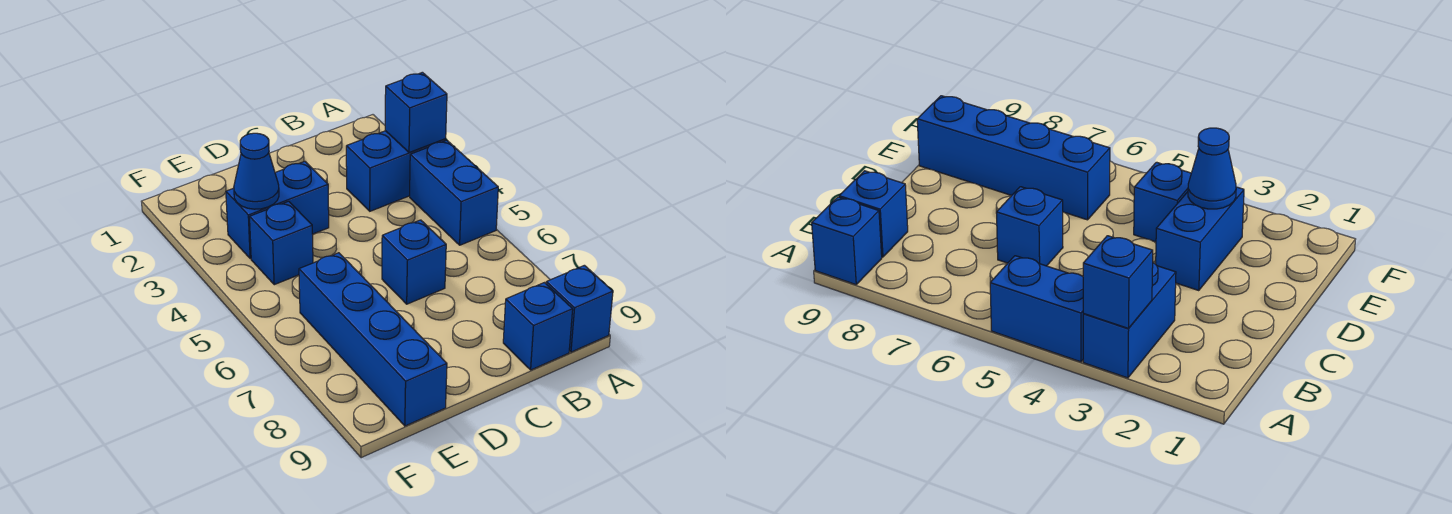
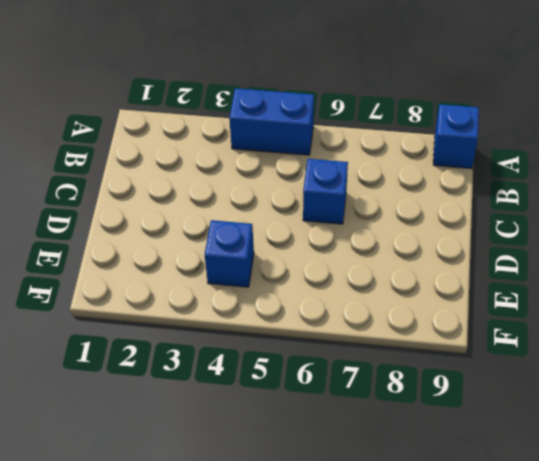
none -> blue brick A3:B3 level 1
none -> blue brick B9 level 1

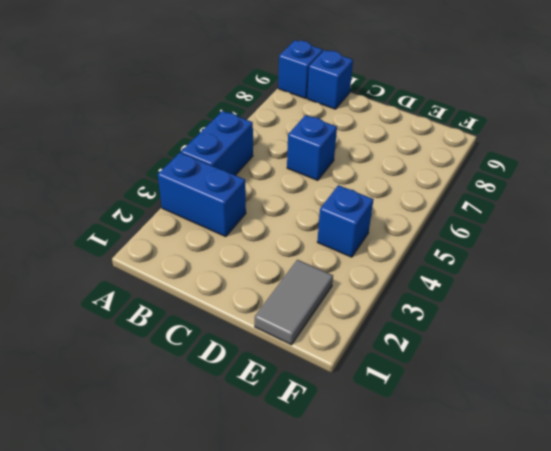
grey tile E1:E2 level 1 -> none
none -> blue brick D3:E3 level 1
none -> blue brick E6:E9 level 1

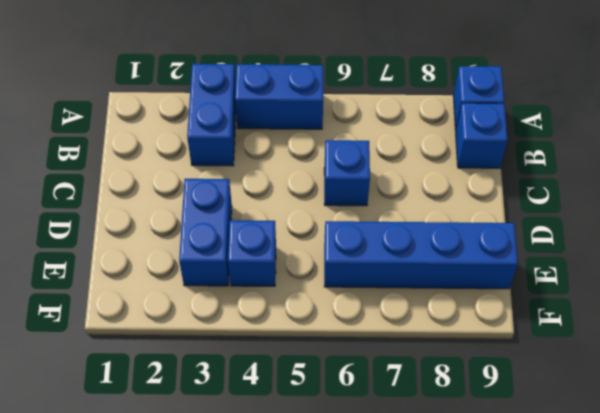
none -> blue brick A3 level 2
none -> blue cone E3 level 2

